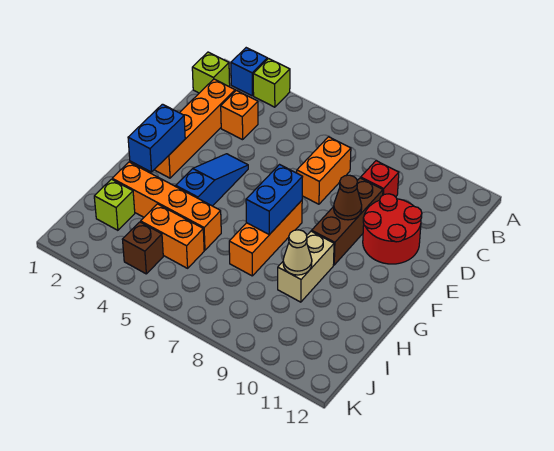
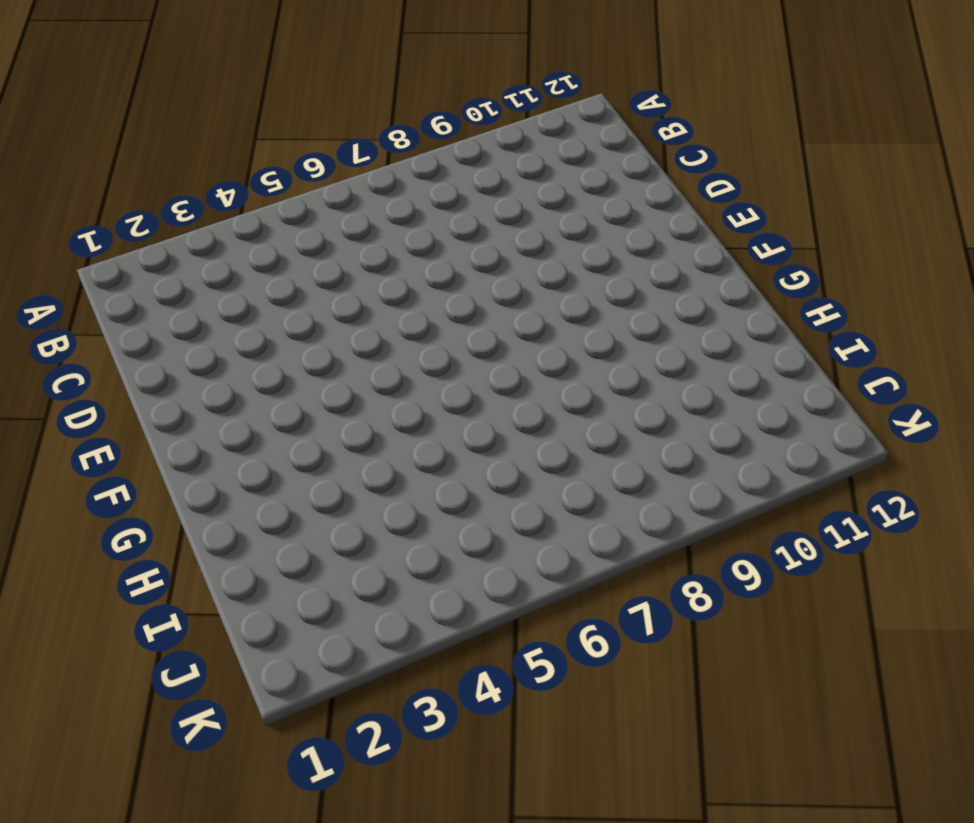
none -> blue brick A2 level 1
none -> lime brick A3 level 1
none -> lime brick B1 level 1

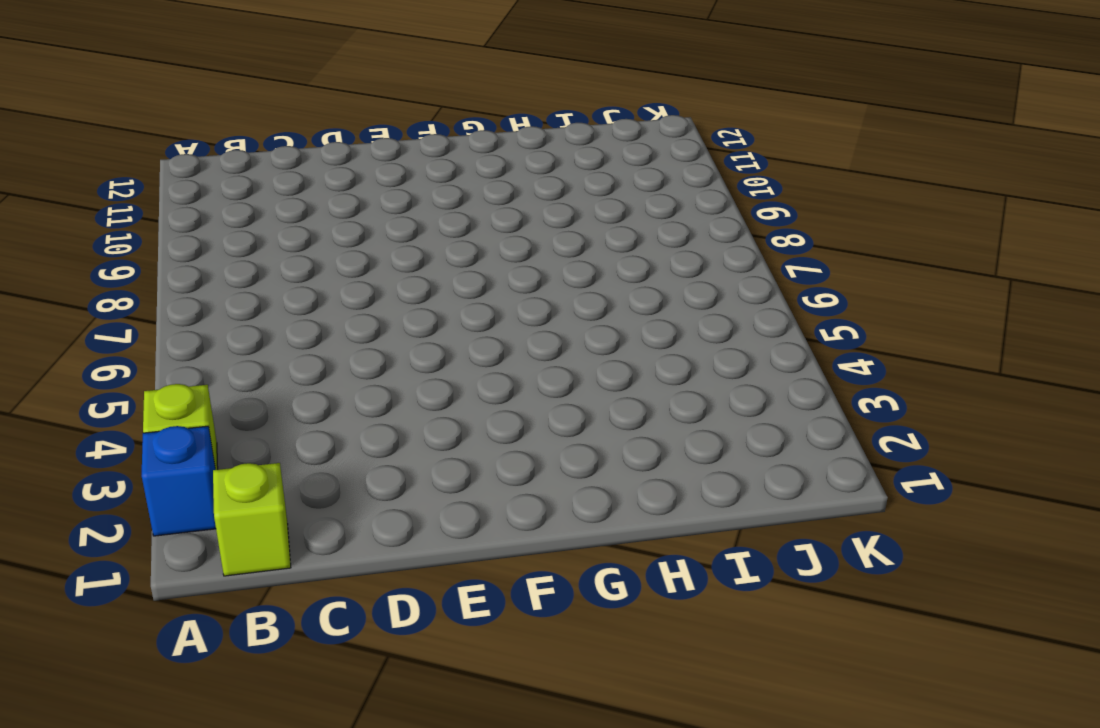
none -> orange brick C2:F2 level 1
none -> orange brick C3 level 1
none -> orange brick C7:D7 level 1

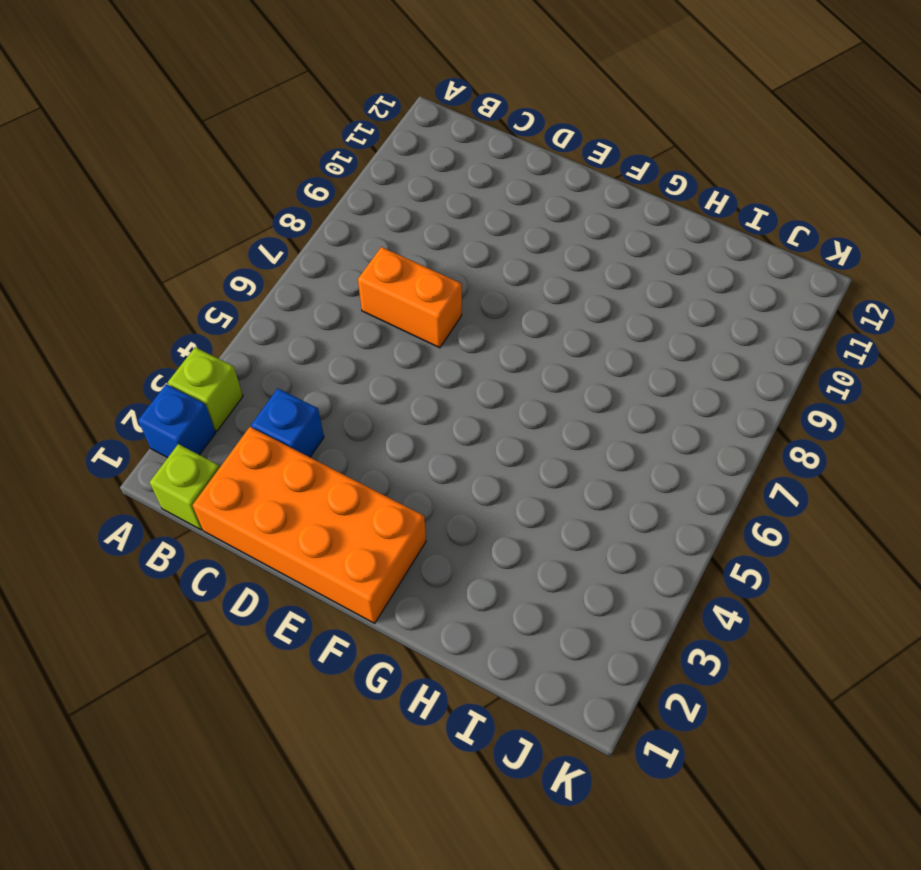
orange brick C1:F2 level 1 -> orange brick C2:F2 level 1
blue brick C3 level 1 -> orange brick C3 level 1
none -> red brick C9 level 1
none -> brown brick D9:F9 level 1
none -> red round brick D10:E11 level 1

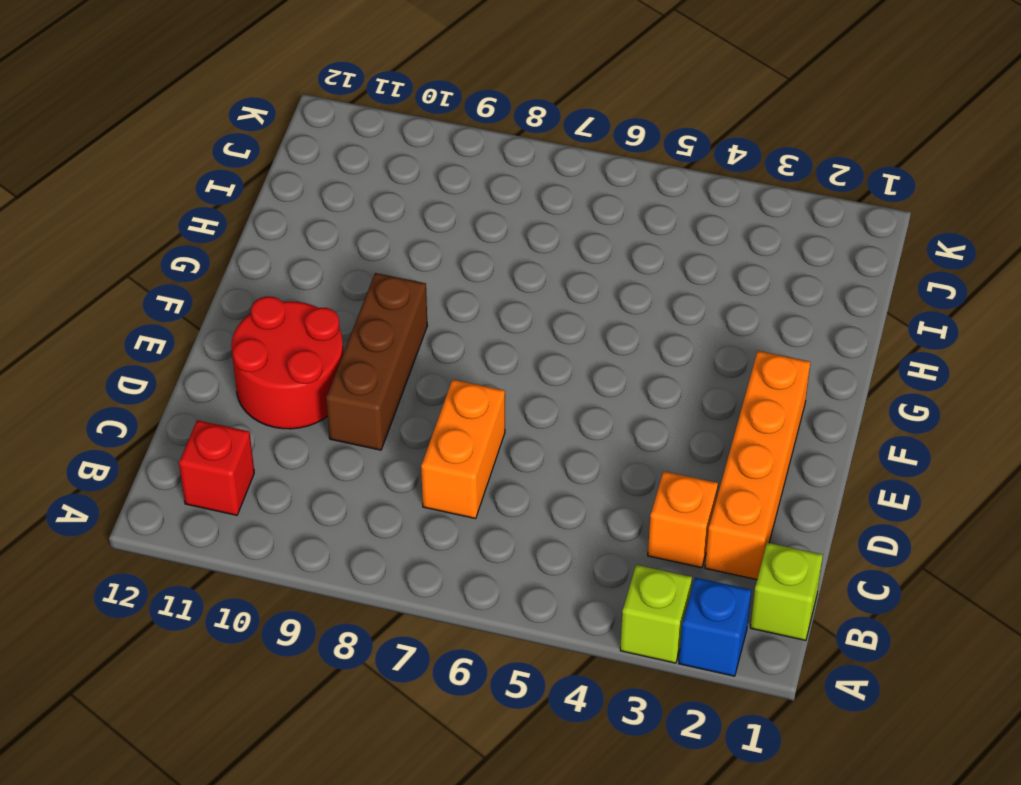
red brick B11 level 1 -> red brick C9 level 1
none -> blue slope E4:G4 level 1 top G
none -> orange brick F7:H7 level 1
none -> tan brick G9:H9 level 1

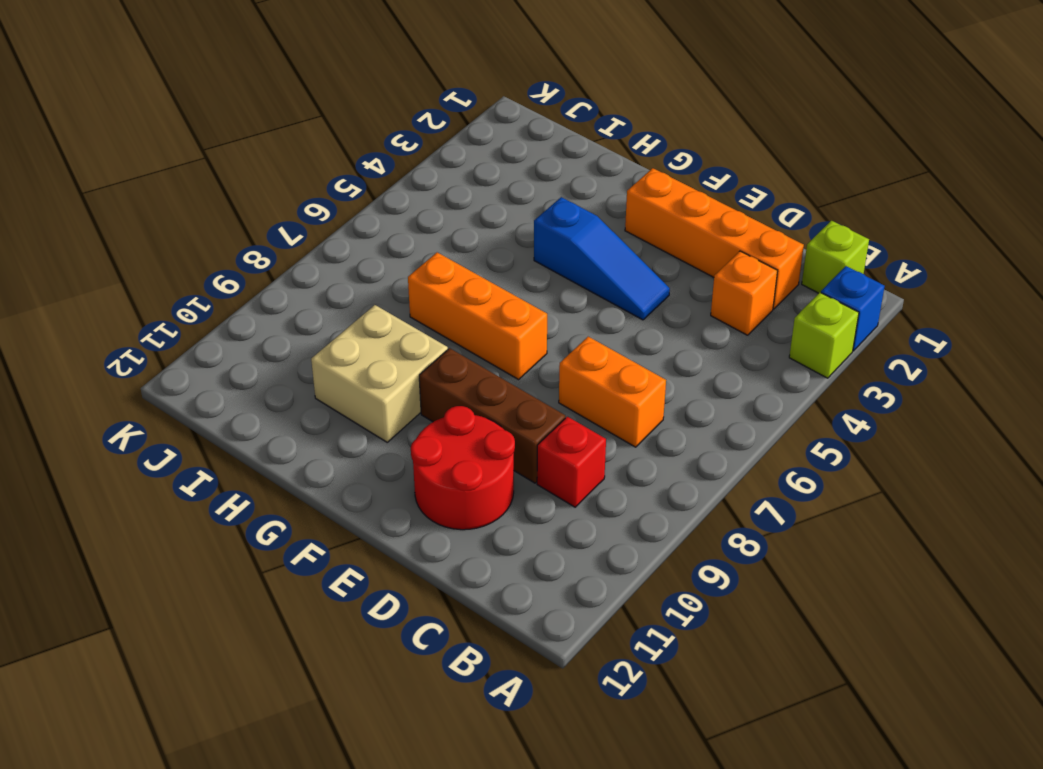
tan brick G9:H10 level 1 -> tan brick G9:H9 level 1
none -> orange brick H2:H5 level 1
none -> lime brick I2 level 1
none -> orange brick I4:I5 level 1

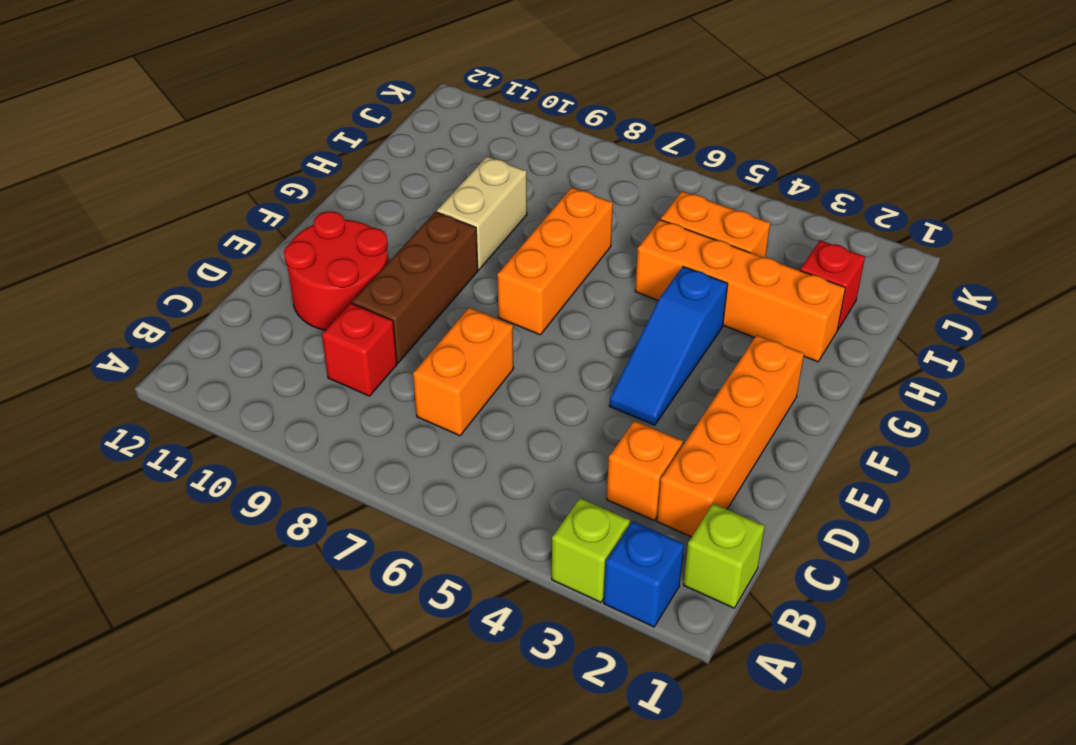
red brick I2 level 1 -> lime brick I2 level 1
none -> brown brick J4 level 1
none -> brown cone E9 level 2
none -> blue brick F2:G2 level 2

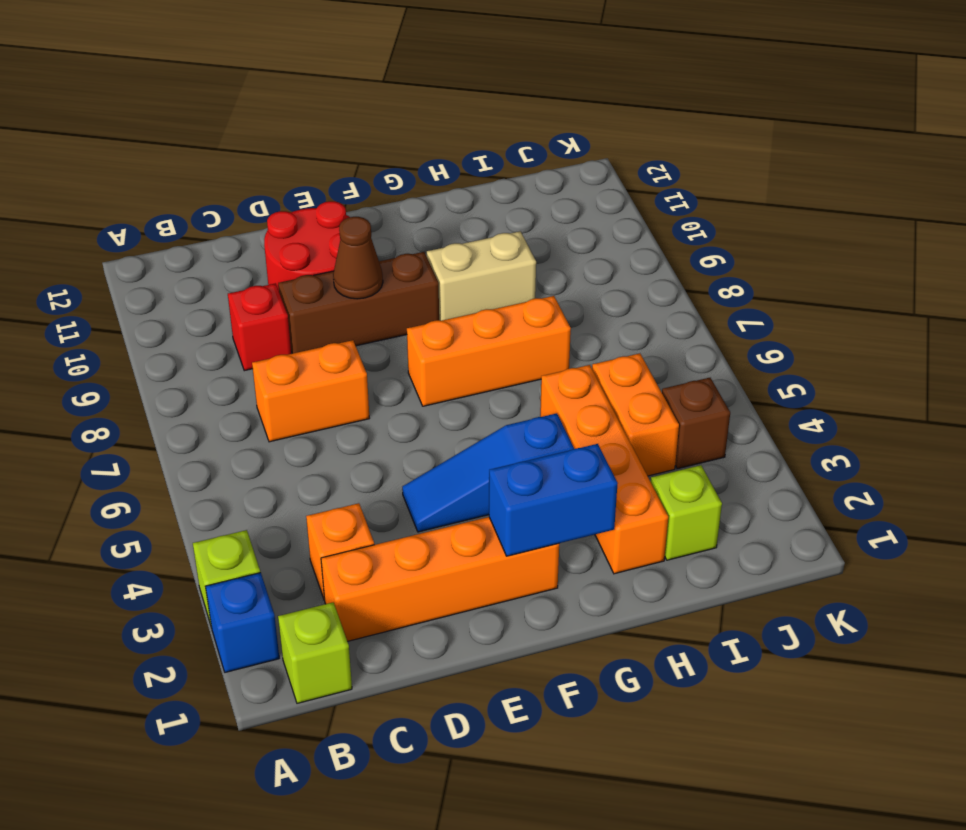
none -> blue brick F7:G7 level 2
none -> tan cone H9 level 2

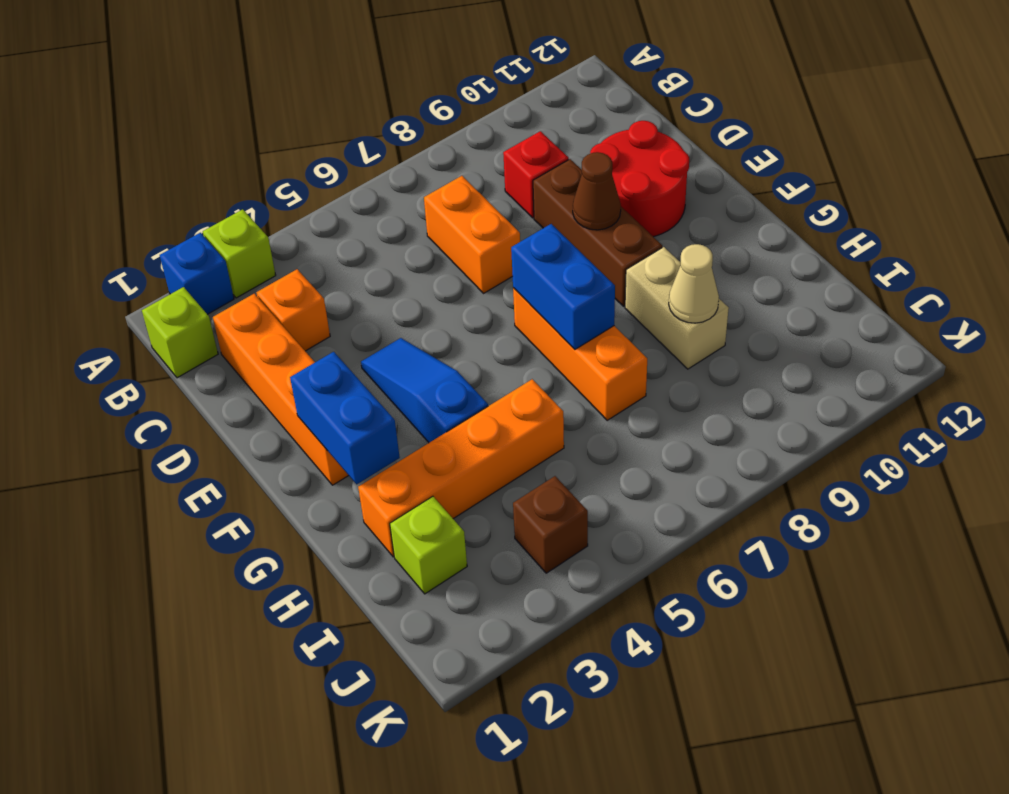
none -> orange brick I4:I5 level 1

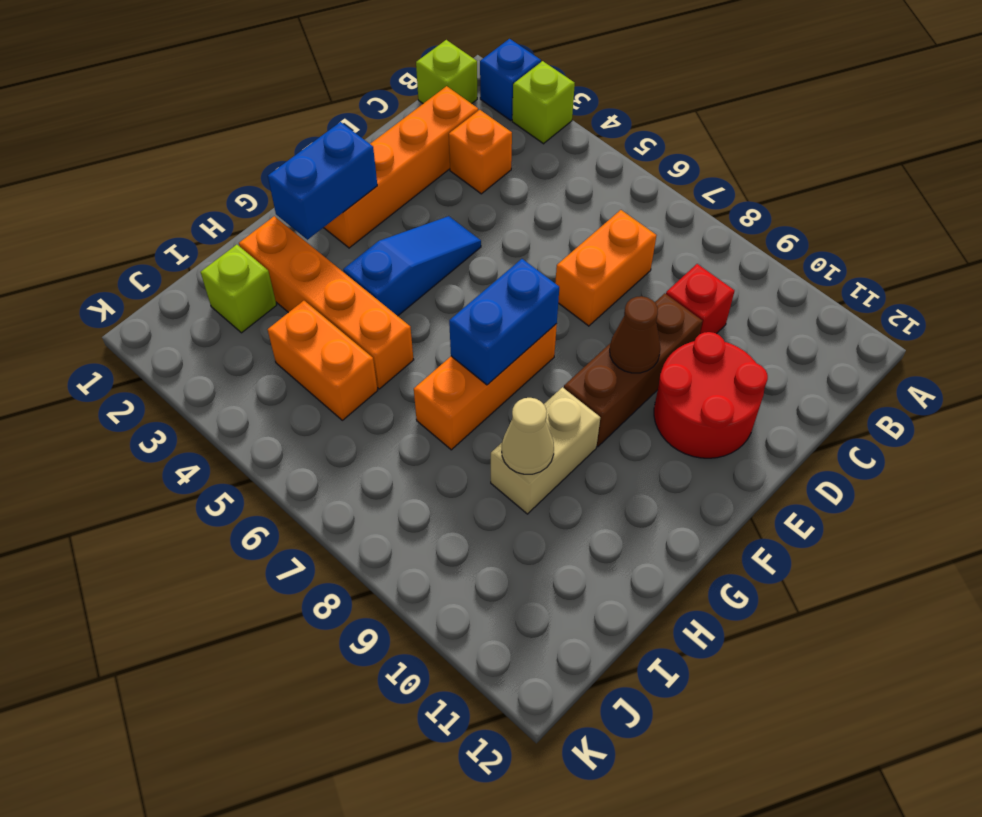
none -> brown brick J4 level 1

